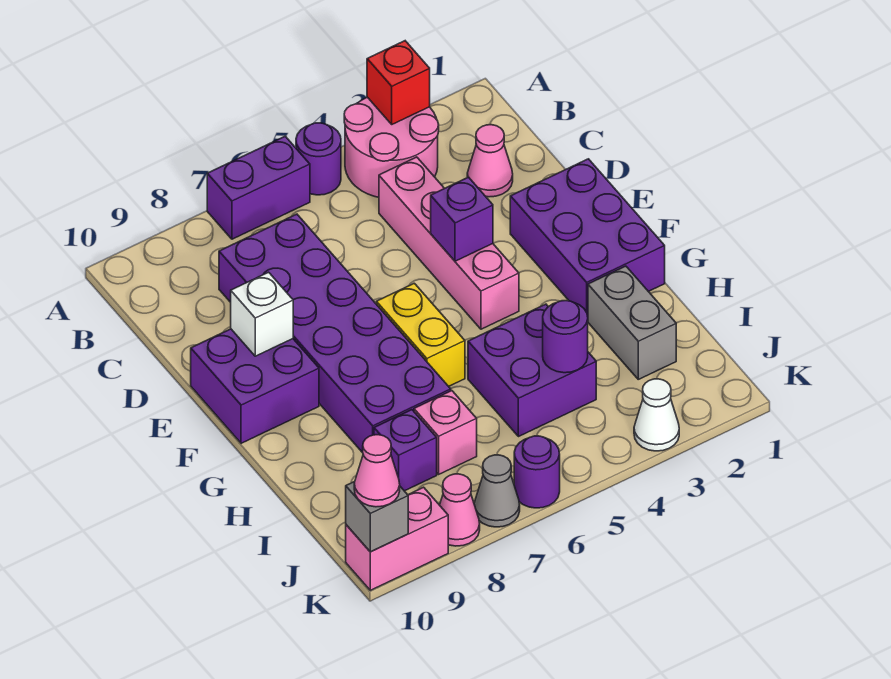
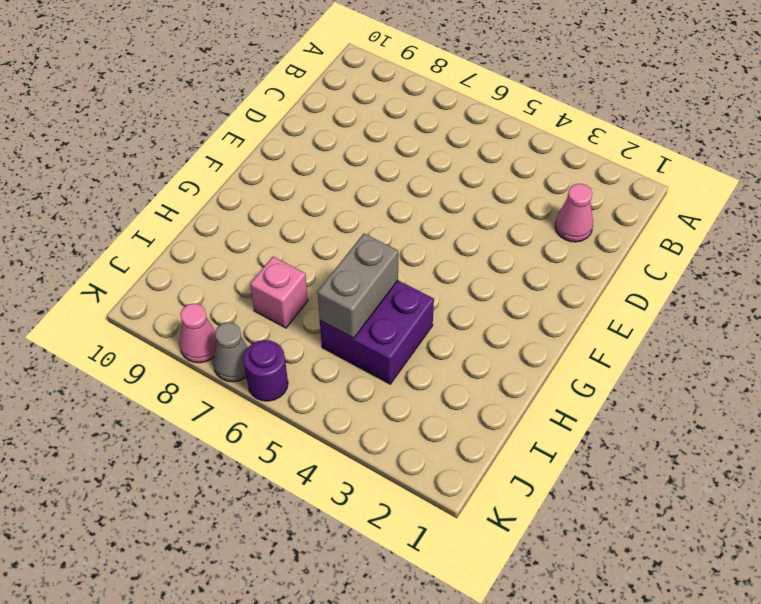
grey brick H5:I5 level 2 -> grey brick H2:I2 level 1
none -> pink round brick A3:B4 level 1
none -> purple round brick A5 level 1
none -> purple brick A6:A7 level 1

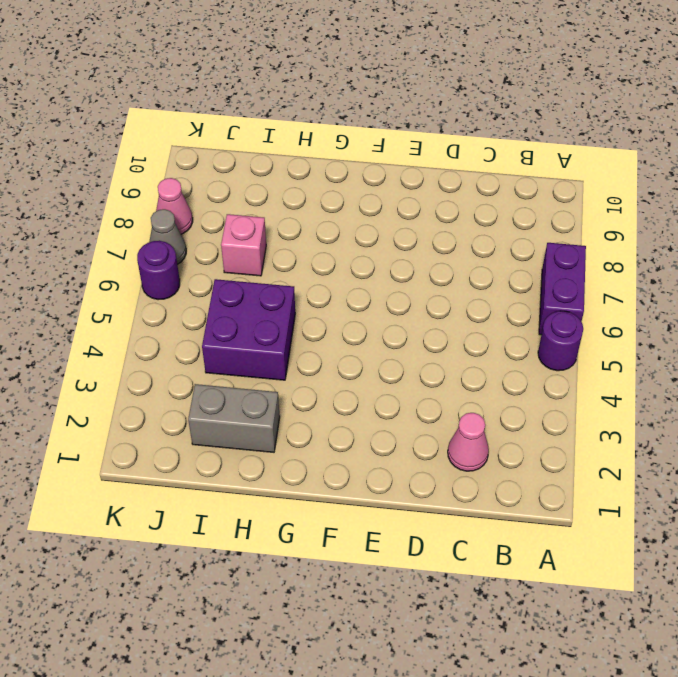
none -> pink round brick A3:B4 level 1
none -> pink brick C4:F4 level 1
none -> purple brick C7:H8 level 1

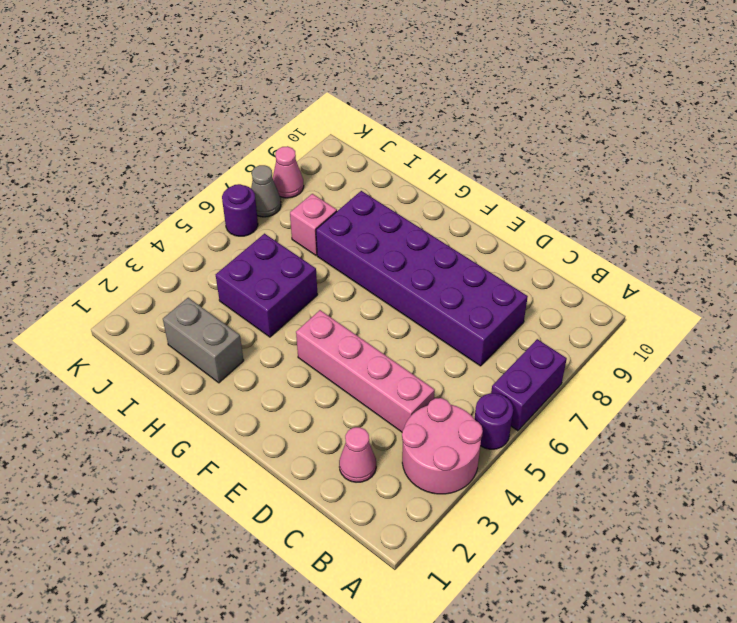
none -> purple brick E1:G2 level 1
none -> purple brick E9:F10 level 1
none -> yellow brick F6:G6 level 1

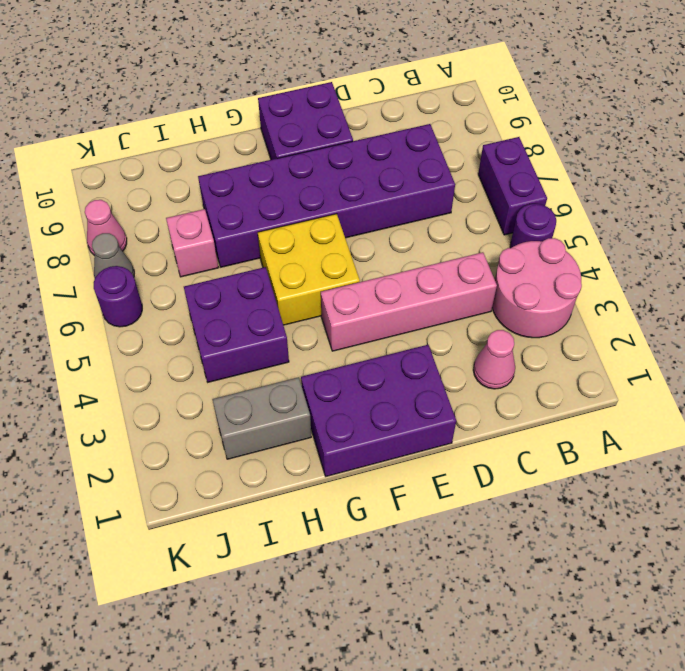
yellow brick F5:G6 level 1 -> yellow brick F6:G6 level 1
none -> purple brick I8 level 1
none -> white cone K3 level 1
none -> pink brick K9:K10 level 1

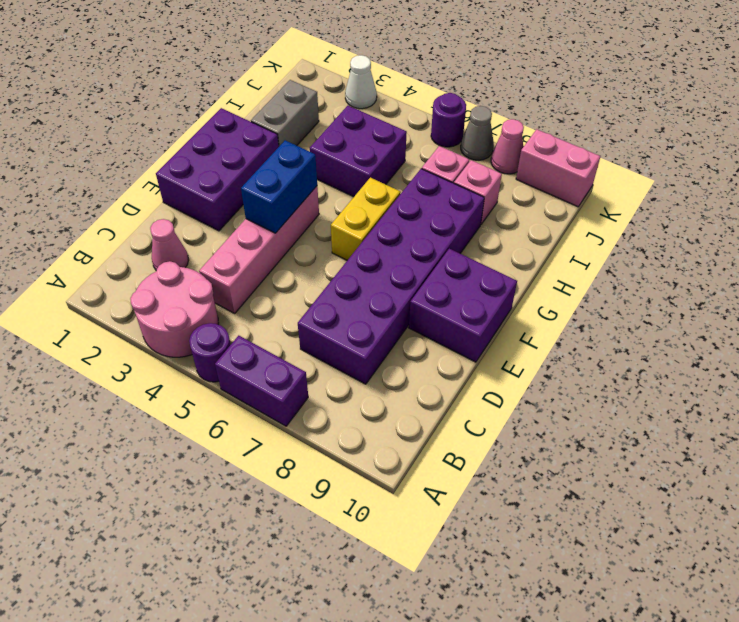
blue brick E4:F4 level 2 -> purple brick E4 level 2
pink brick I8 level 1 -> purple brick I8 level 1
none -> red brick A3 level 2
none -> white brick E9 level 2
none -> purple round brick I4 level 2

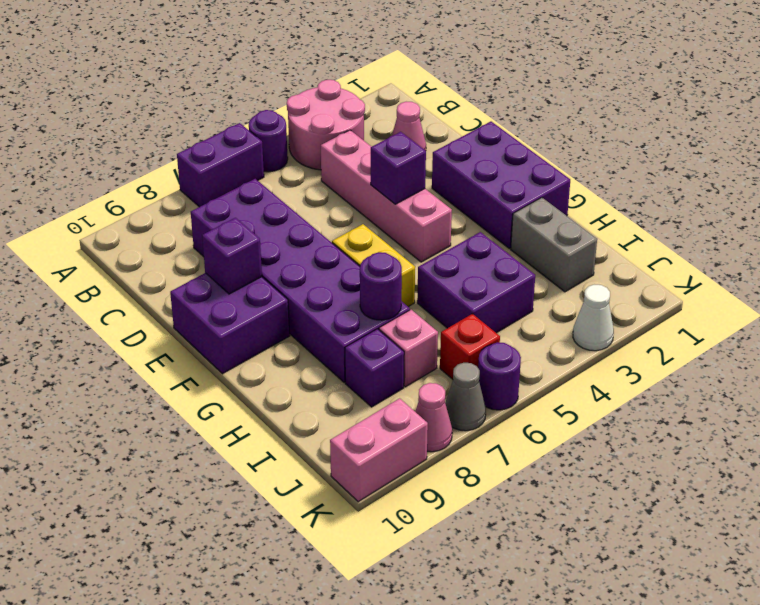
purple brick E9 level 2 -> white brick E9 level 2
purple round brick H7 level 2 -> purple round brick I4 level 2
red brick J6 level 1 -> red brick A3 level 2
none -> grey brick K10 level 2
none -> pink cone K10 level 3

